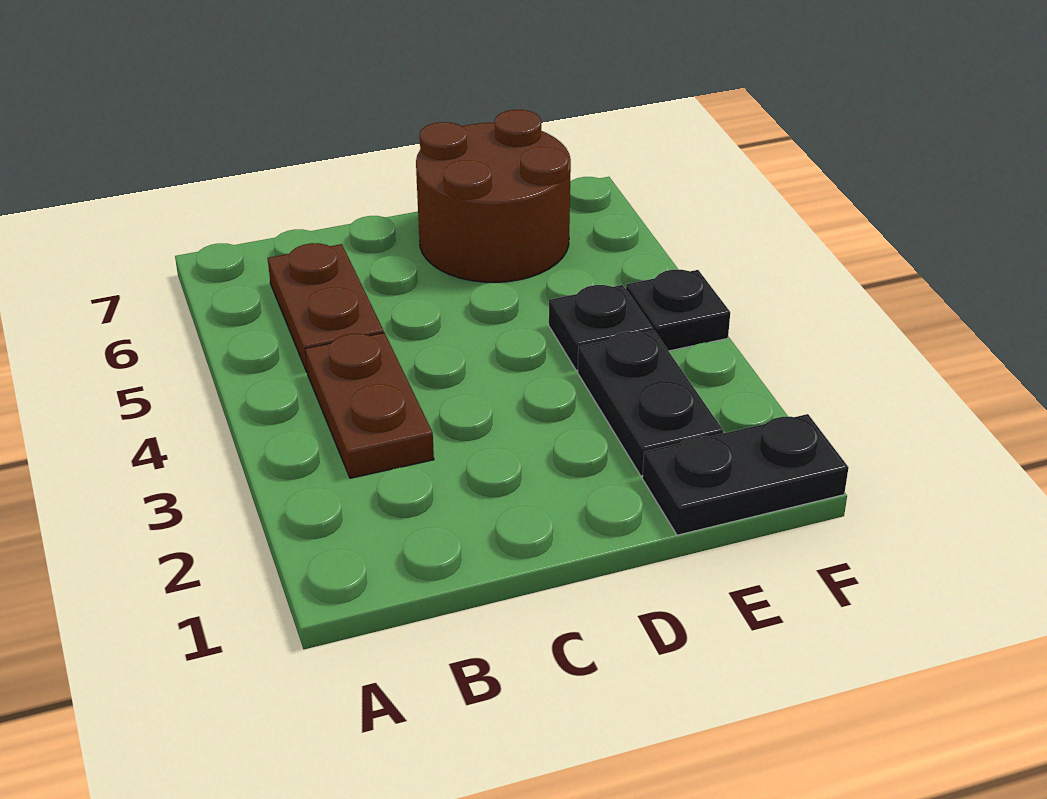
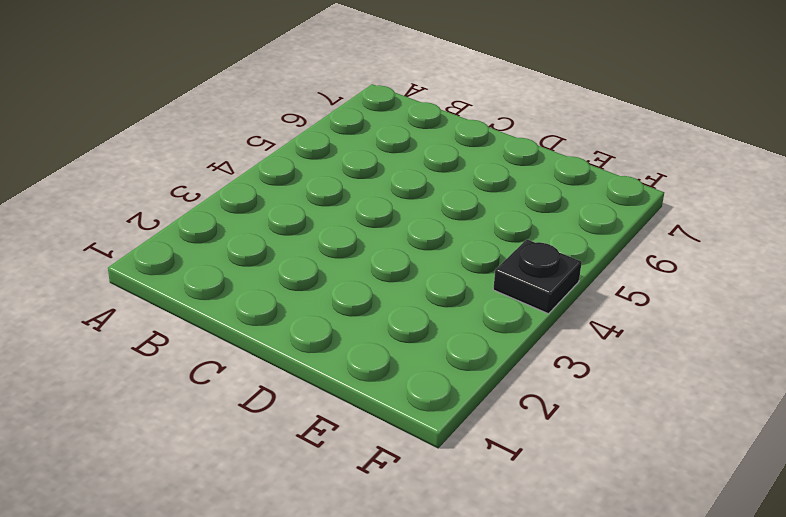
none -> brown plate B3:B4 level 1
none -> brown plate B5:B6 level 1

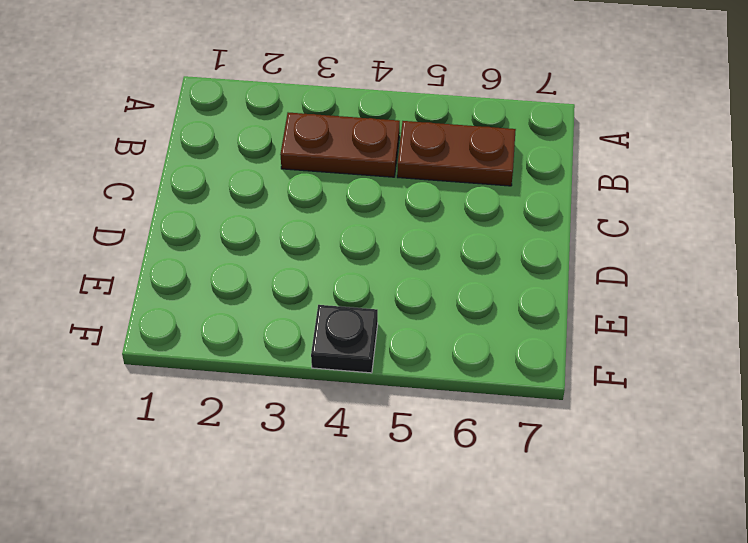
none -> brown round brick D6:E7 level 1
none -> black plate E1:F1 level 1

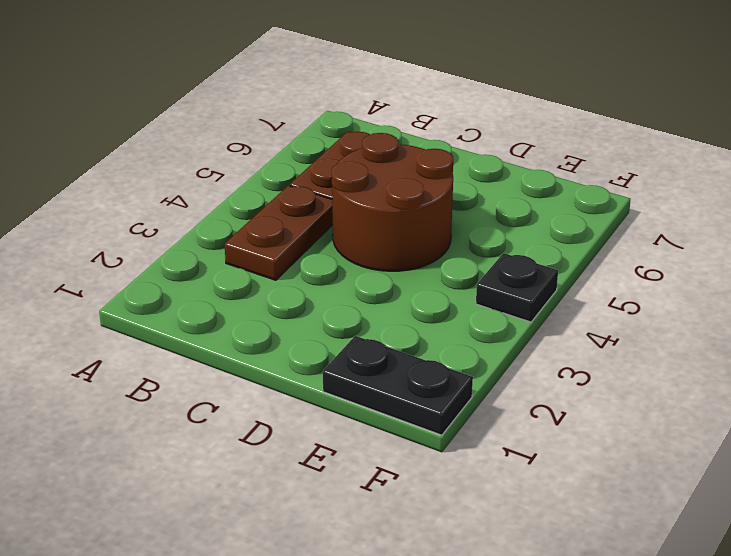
brown round brick C4:D5 level 1 -> brown round brick D6:E7 level 1
none -> black plate E2:E3 level 1
none -> black plate E4 level 1

